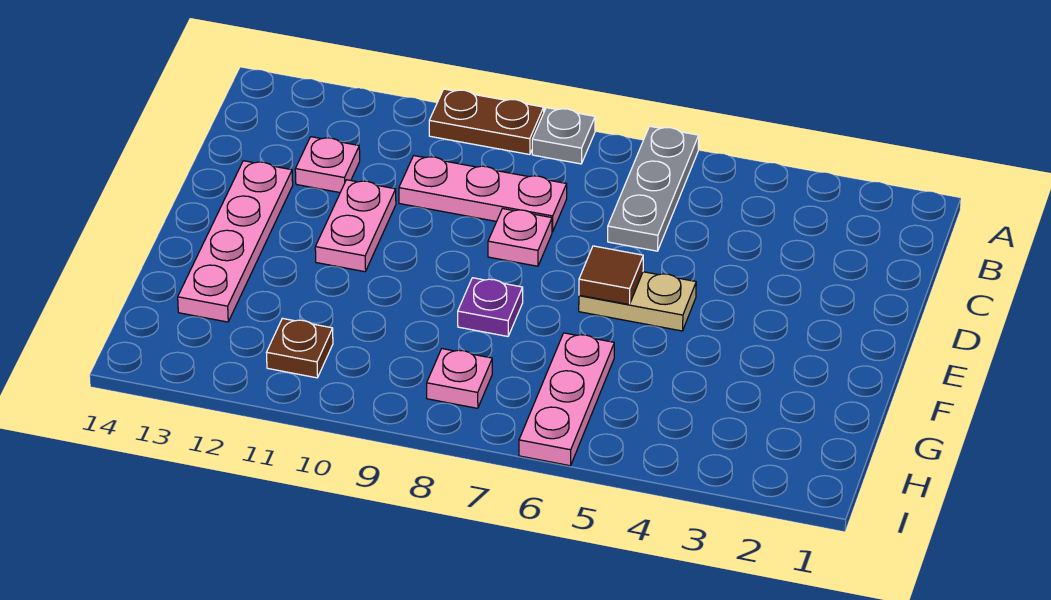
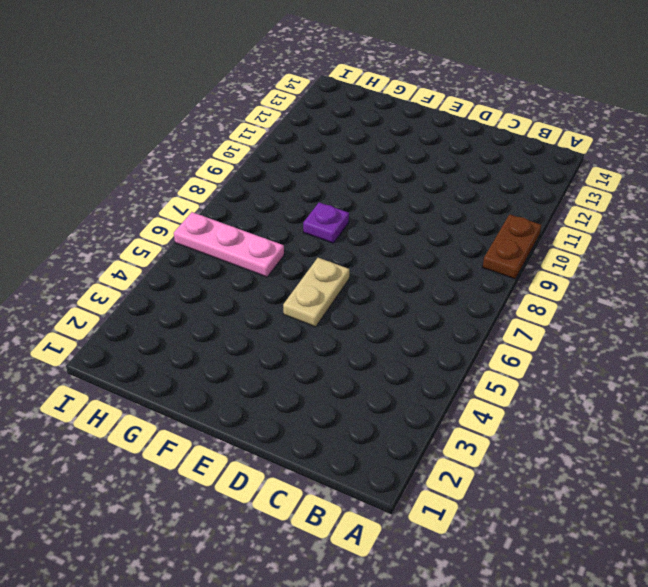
none -> grey plate A6:C6 level 1
none -> grey plate A8 level 1
none -> pink plate C8:C10 level 1

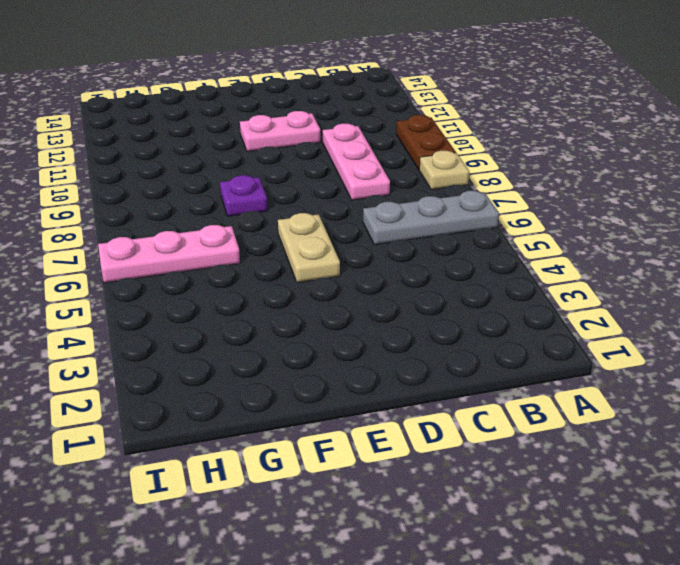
tan plate A8 level 1 -> grey plate A8 level 1
none -> pink plate C12 level 1
none -> pink plate D8 level 1
none -> pink plate D13:G13 level 1

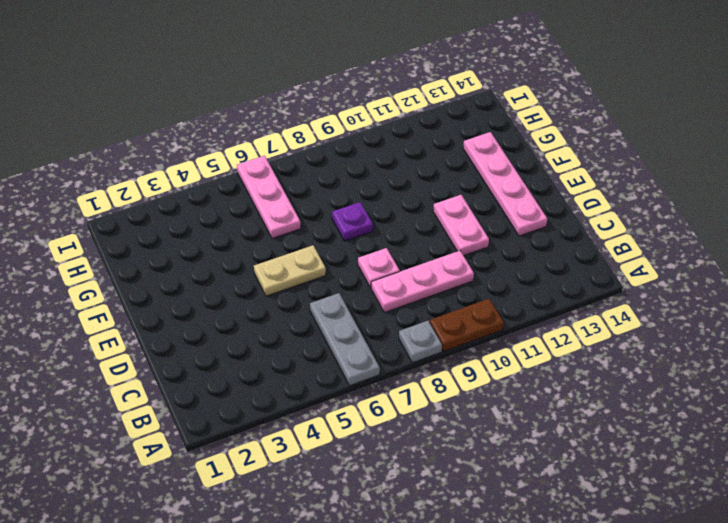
none -> pink plate C12 level 1
none -> pink plate H8 level 1
none -> brown plate H11 level 1

